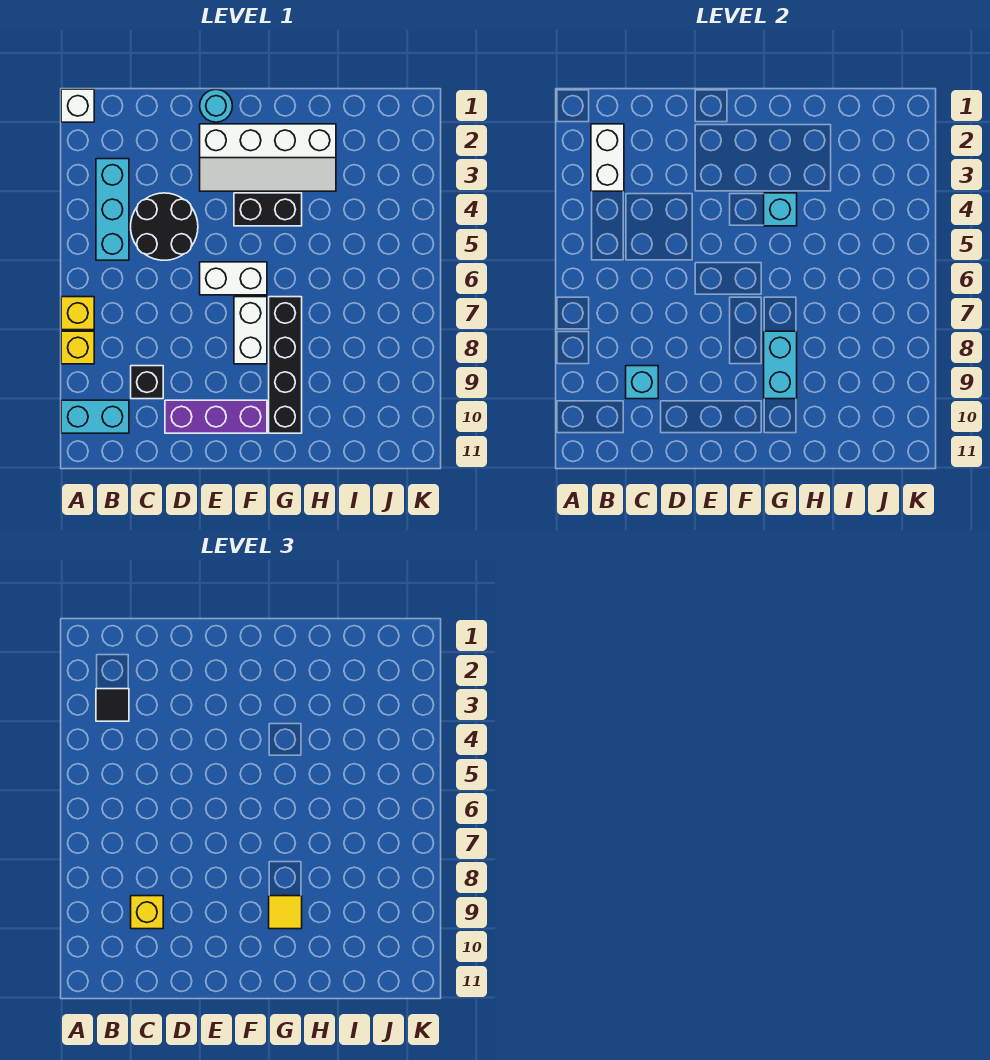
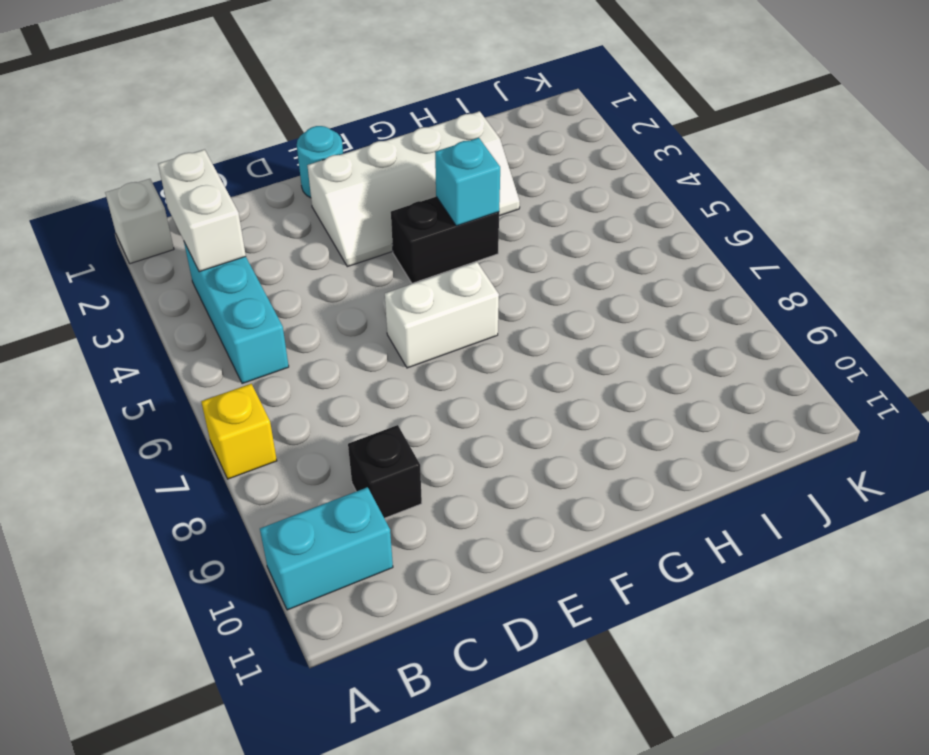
none -> yellow brick A8 level 1
none -> black round brick C4:D5 level 1
none -> purple brick D10:F10 level 1

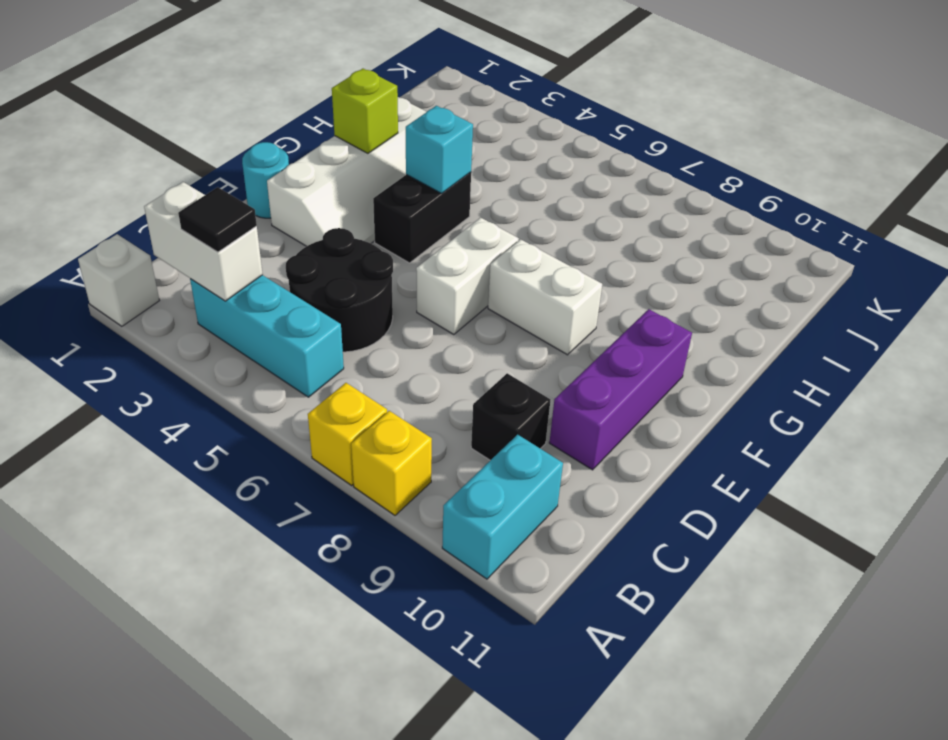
lime brick G2 level 2 -> none
none -> black brick G7:G10 level 1
none -> cyan brick C9 level 2
none -> cyan brick G8:G9 level 2

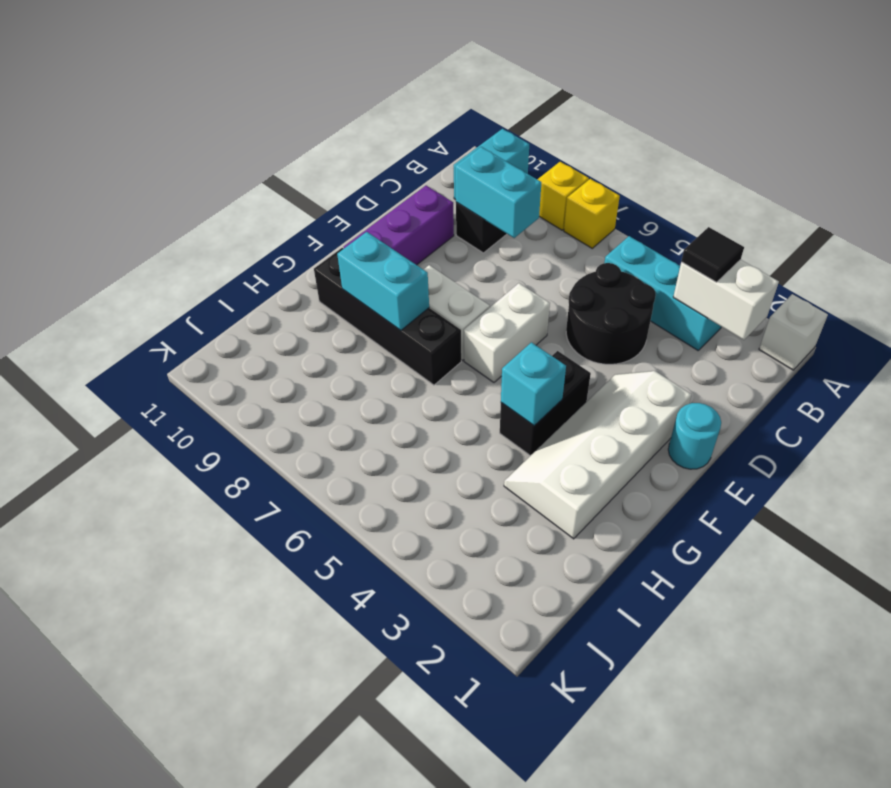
cyan brick C8:C9 level 2 -> cyan brick C9 level 2
none -> yellow brick C9 level 3
none -> yellow tile G9 level 3

